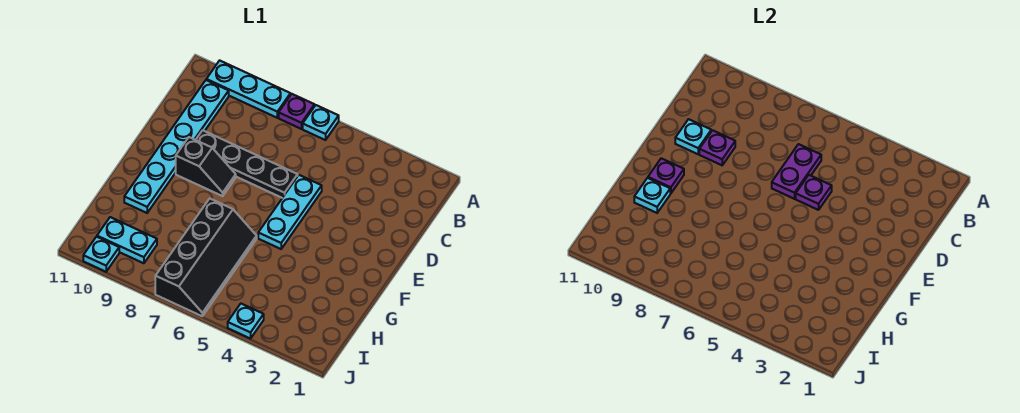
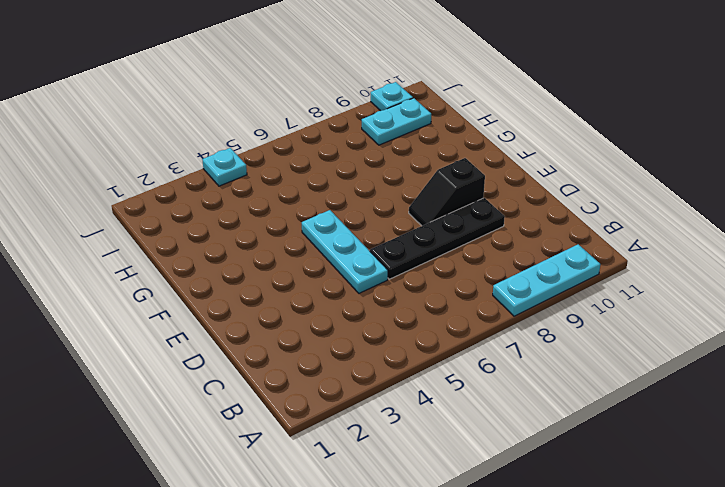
none -> cyan plate A6 level 1
none -> purple plate A7 level 1
none -> cyan plate B10:G10 level 1

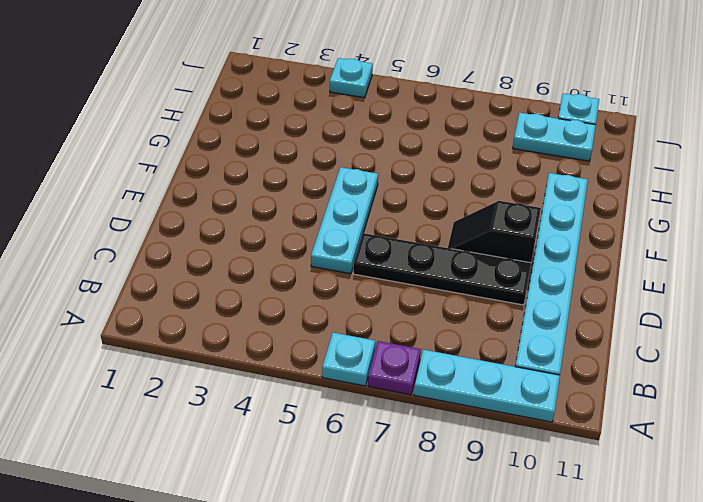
none -> black slope G6:J7 level 1 top 7
none -> purple plate C6:D6 level 2
none -> purple plate D5 level 2

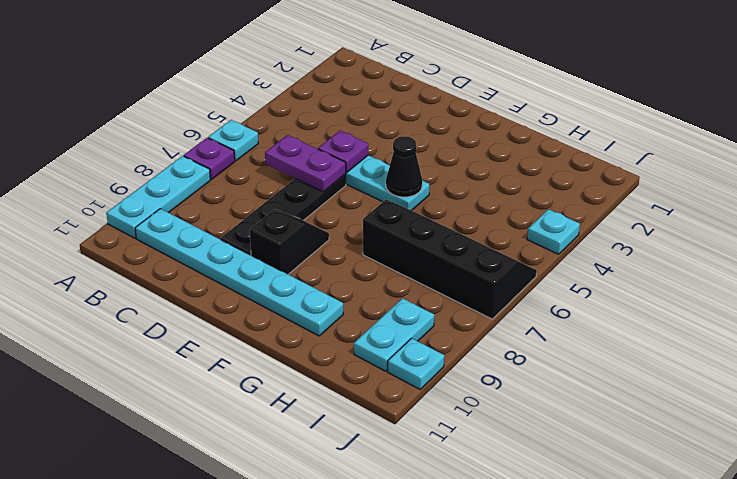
black cone F5 level 2 -> none
none -> purple plate D9 level 2
none -> cyan plate D10 level 2
none -> purple plate F10 level 2

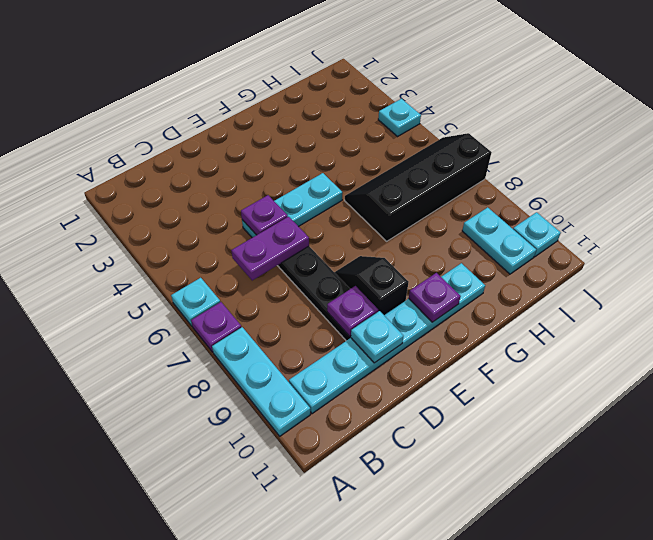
none -> cyan plate G10 level 2

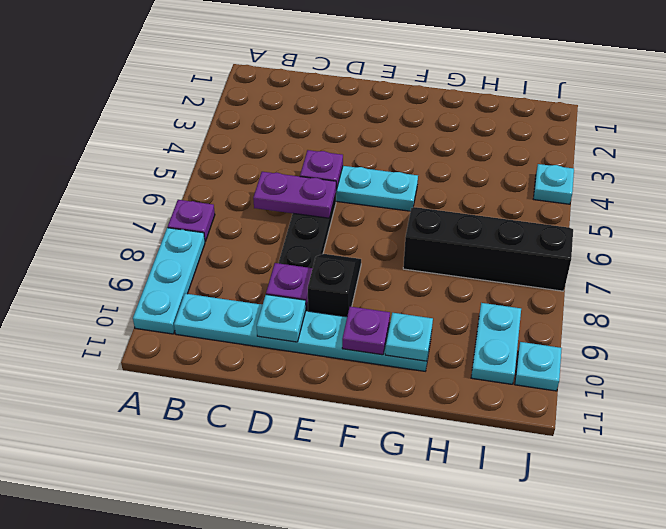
none -> cyan plate A6 level 1

